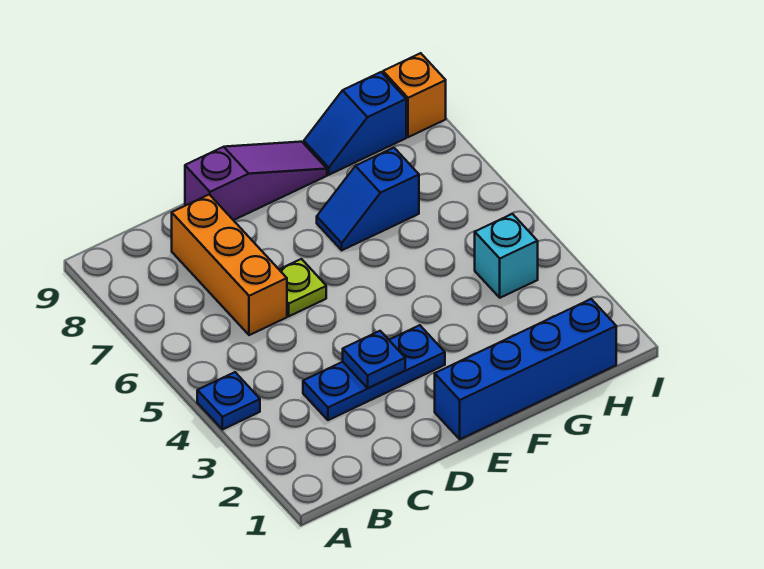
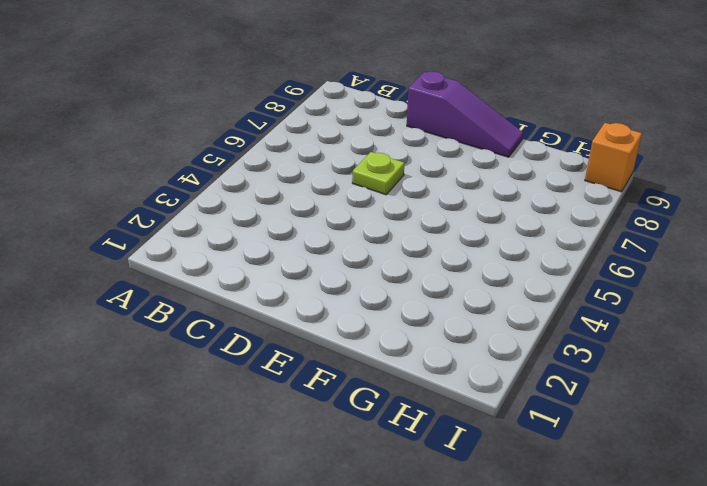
none -> blue plate A4 level 1
none -> blue plate C3:E3 level 1

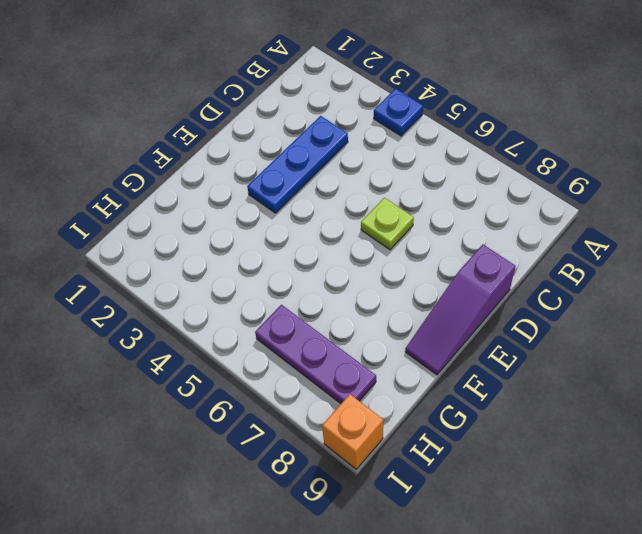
purple plate H6:H8 level 1 -> none
none -> orange brick C6:C8 level 1
none -> blue brick E1:H1 level 1

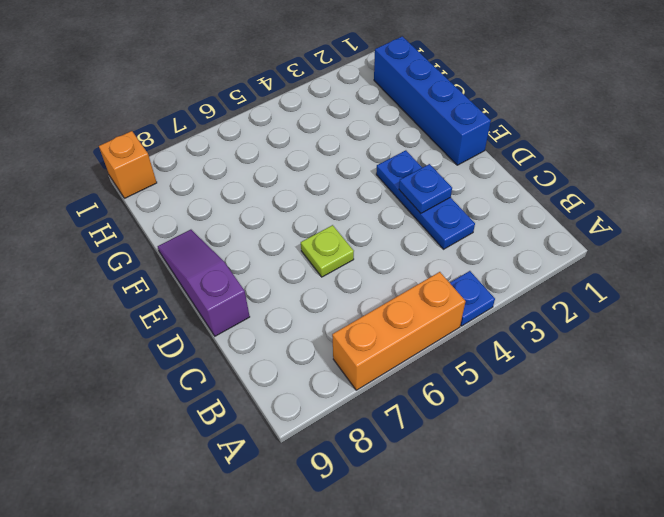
orange brick A5:A7 level 1 -> orange brick C6:C8 level 1
none -> blue slope F7:G7 level 1 top G
none -> blue slope G9:H9 level 1 top H

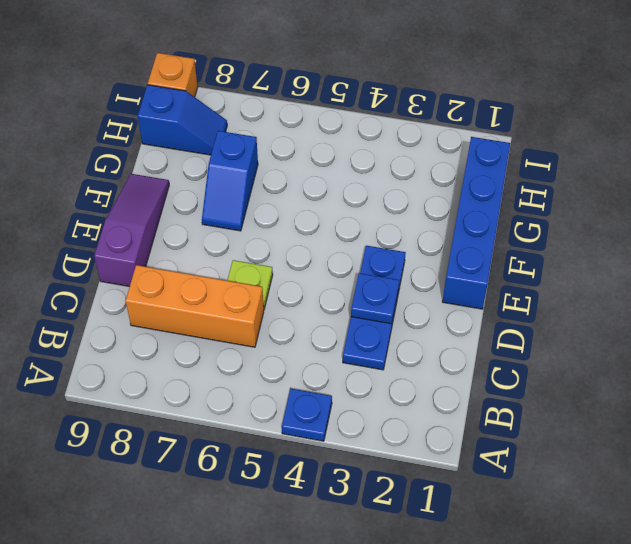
blue slope H8:H9 level 1 top 9 -> blue slope G9:H9 level 1 top H
none -> cyan brick H4 level 1

